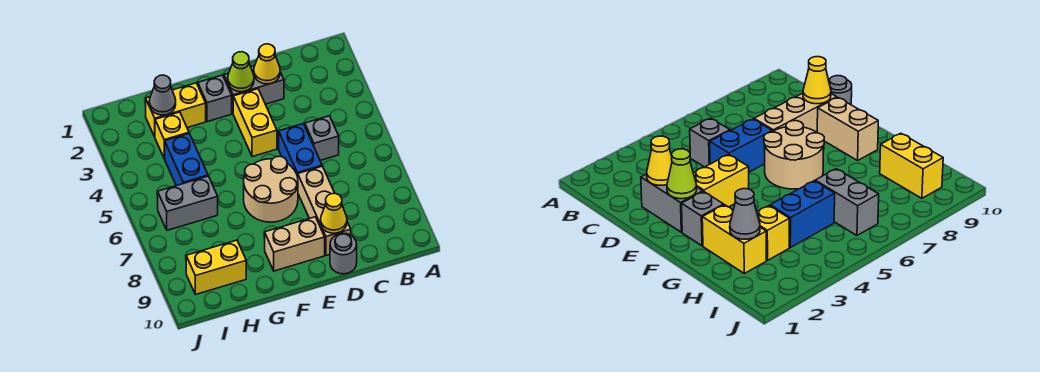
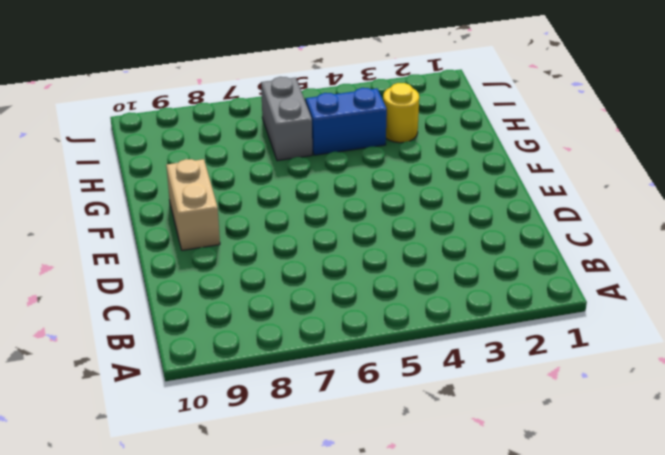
yellow round brick H3 level 1 -> yellow brick H3 level 1
none -> grey brick C5 level 1
none -> grey brick D2:E2 level 1
none -> blue brick D5:D6 level 1

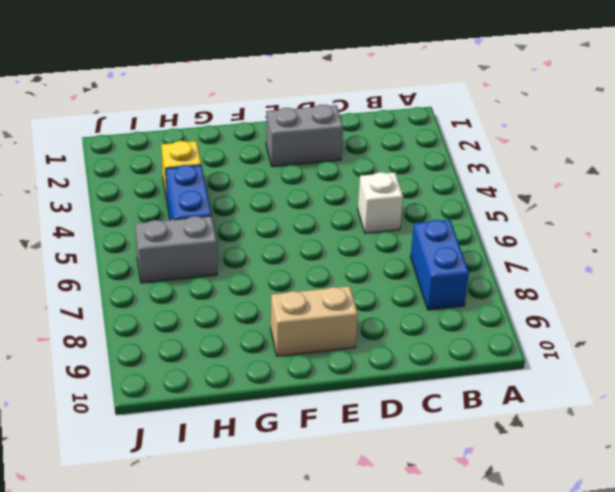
blue brick B7:B8 level 1 -> blue brick D5:D6 level 1
white brick C5 level 1 -> grey brick C5 level 1
none -> tan brick D7:D9 level 1
none -> grey round brick D10 level 1
none -> yellow brick E3:E4 level 1

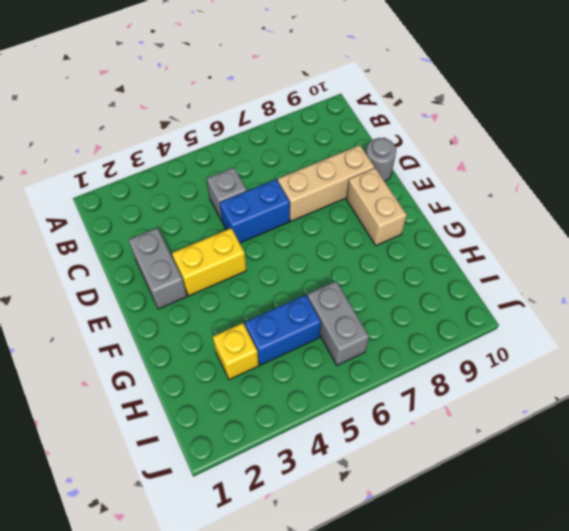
none -> tan round brick E6:F7 level 1
none -> grey brick F2 level 1
none -> yellow brick G2:H2 level 1

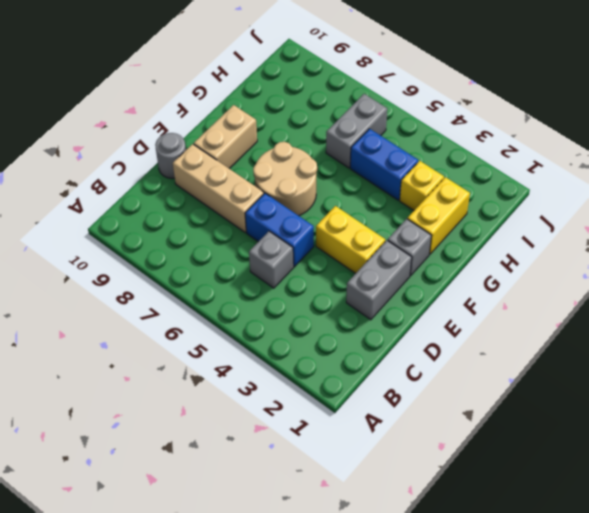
none -> yellow brick H9:I9 level 1
none -> yellow cone D2 level 2
none -> yellow cone D9 level 2

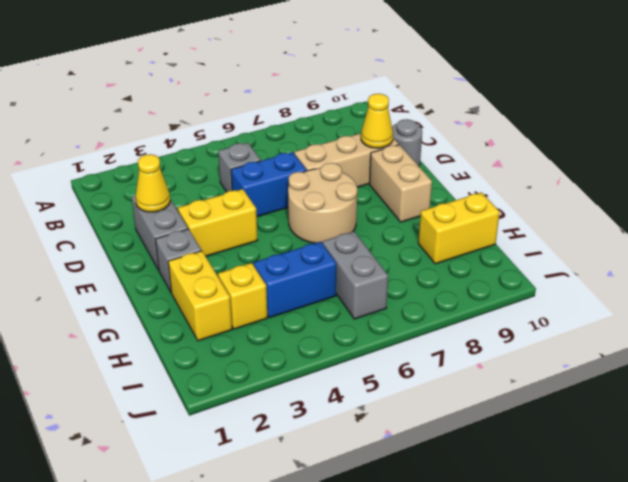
yellow brick H9:H10 level 1 -> yellow brick H9:I9 level 1
none -> lime cone E2 level 2
none -> grey cone H2 level 2

